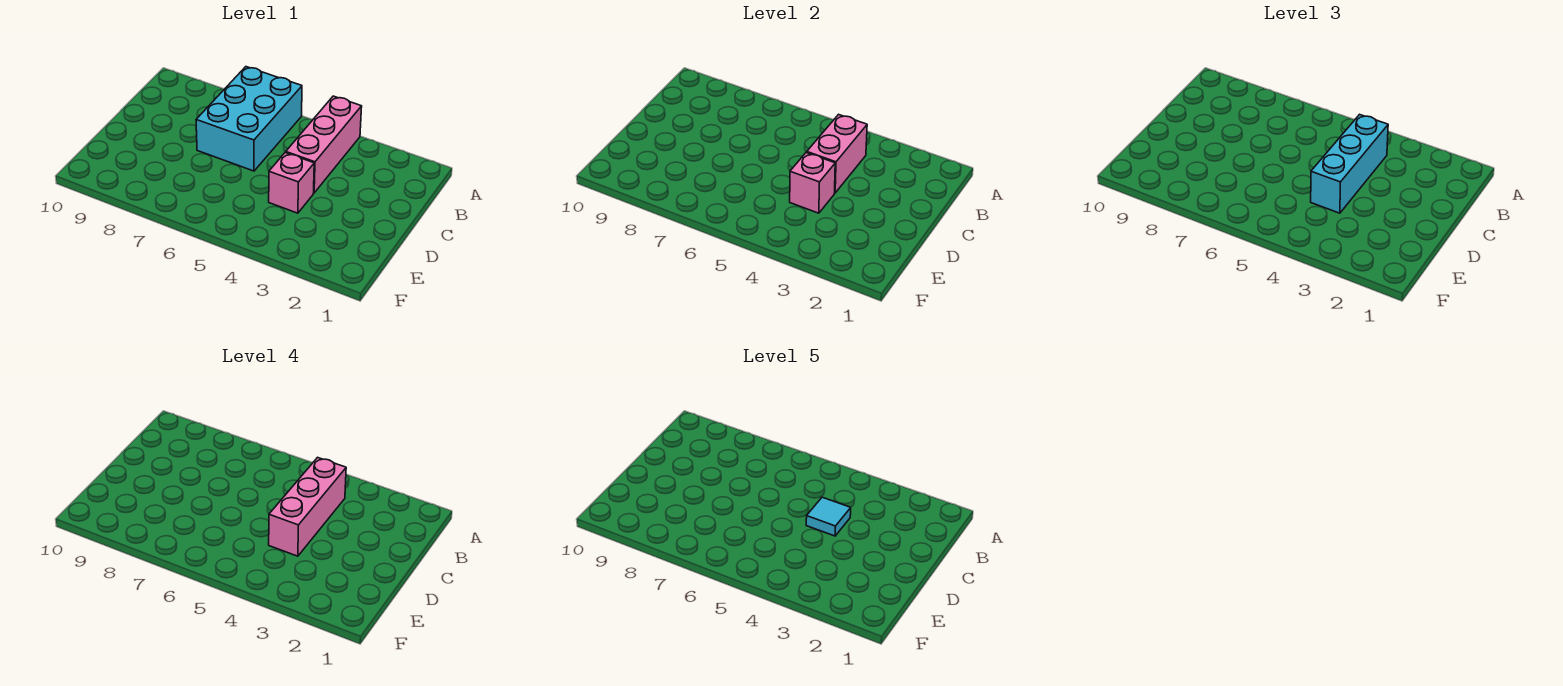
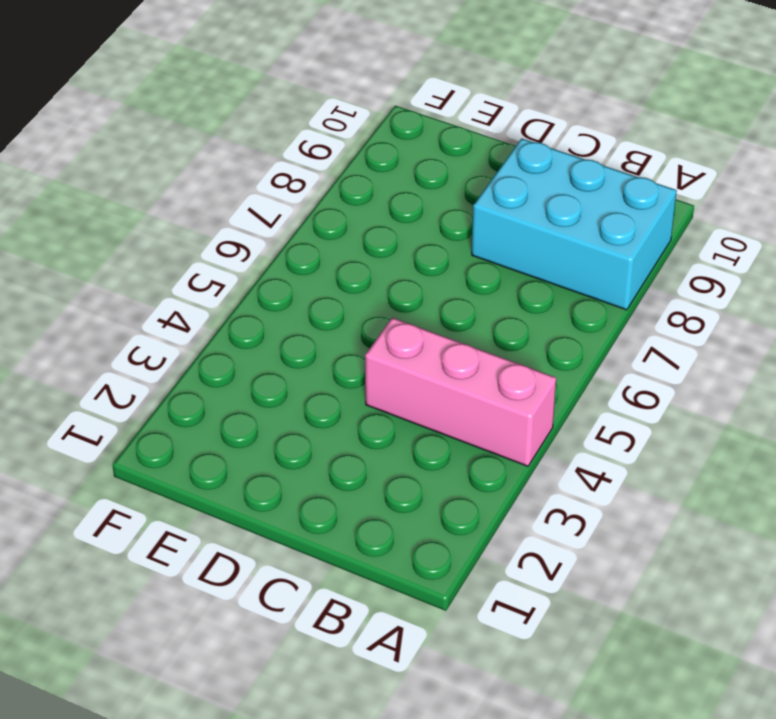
cyan brick A8:C9 level 1 -> cyan brick A6:C7 level 1
none -> pink brick D4 level 1
none -> pink brick B4:C4 level 2

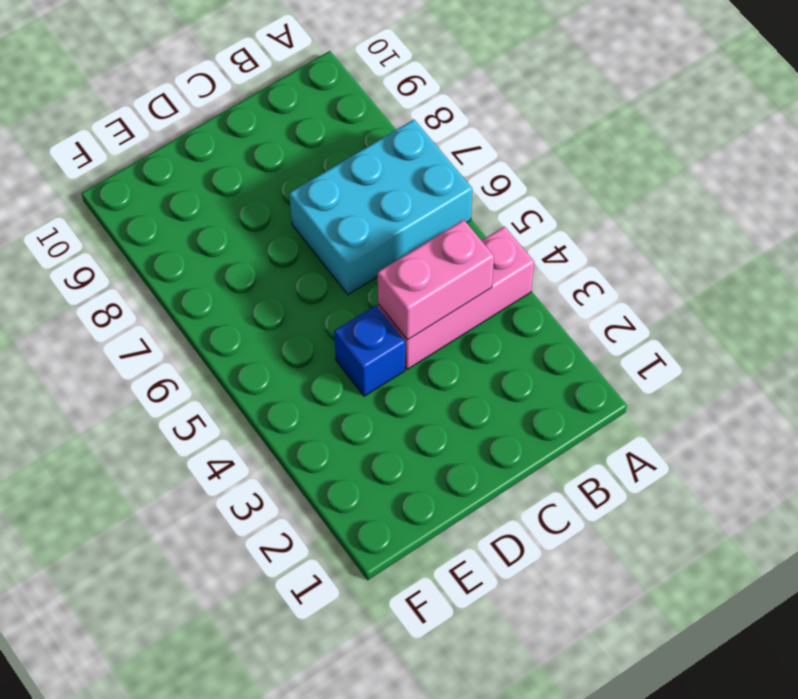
blue brick D4 level 1 -> pink brick D4 level 1
none -> pink brick D4 level 2
none -> cyan brick B4:D4 level 3

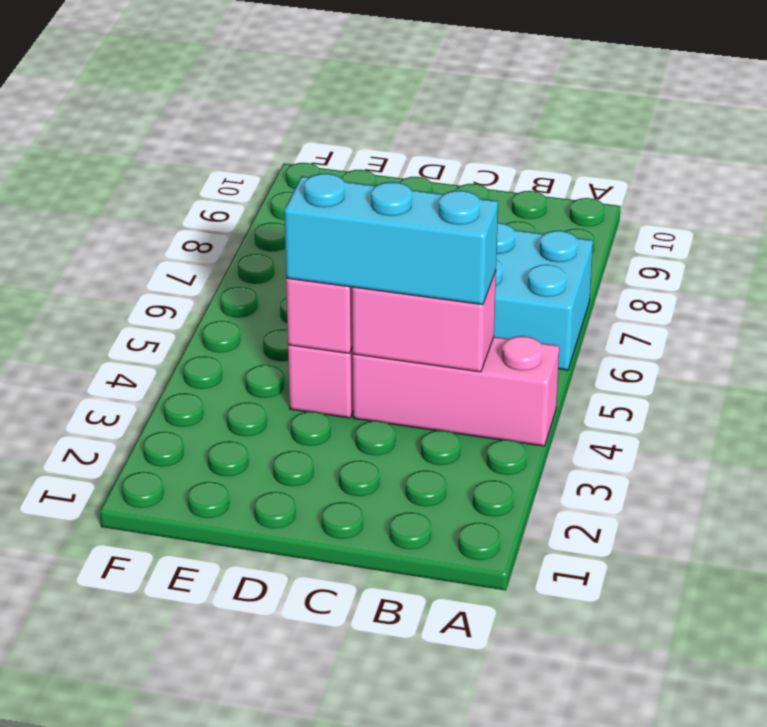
none -> pink brick B4:D4 level 4
none -> cyan tile C4 level 5

